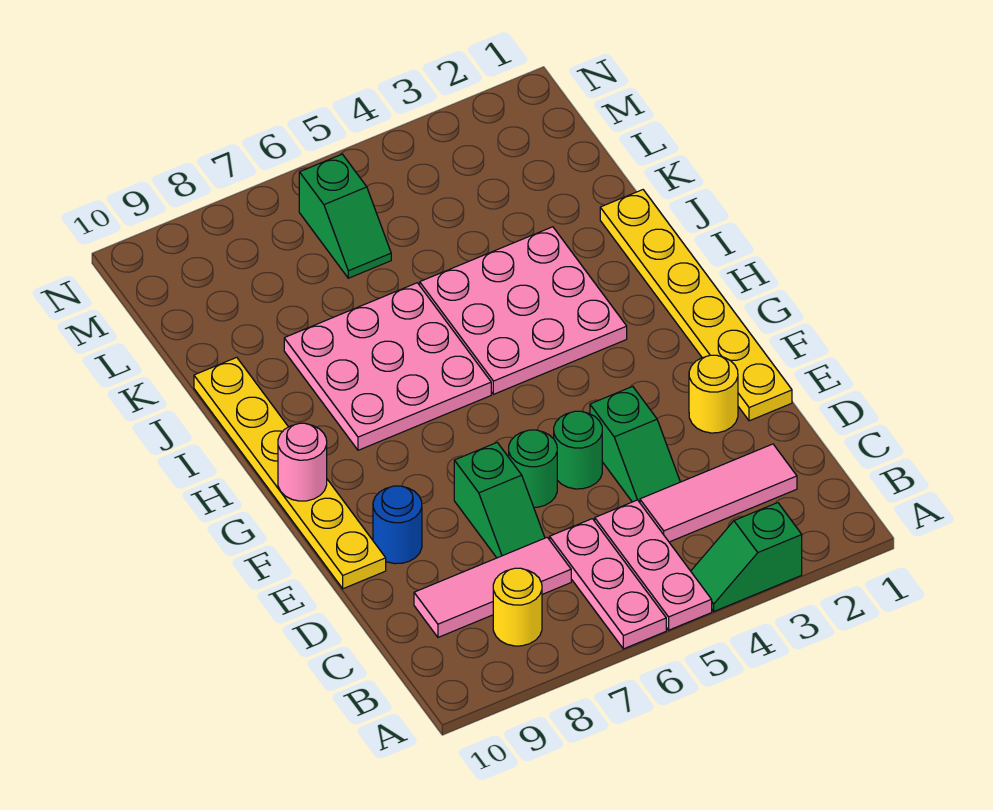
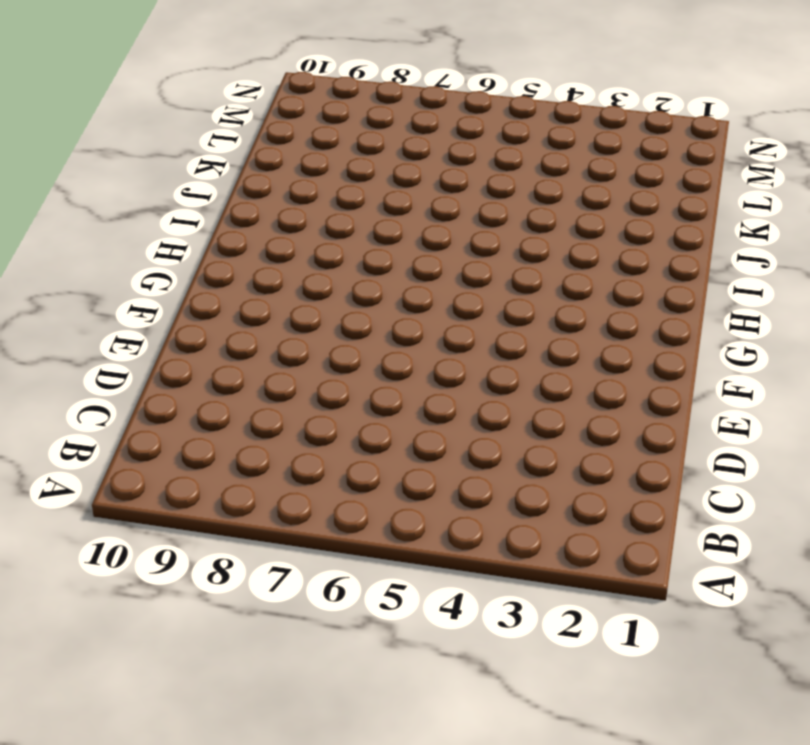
none -> green slope A3:A4 level 1 top 3
none -> pink plate A5:C5 level 1
none -> pink plate A6:C6 level 1

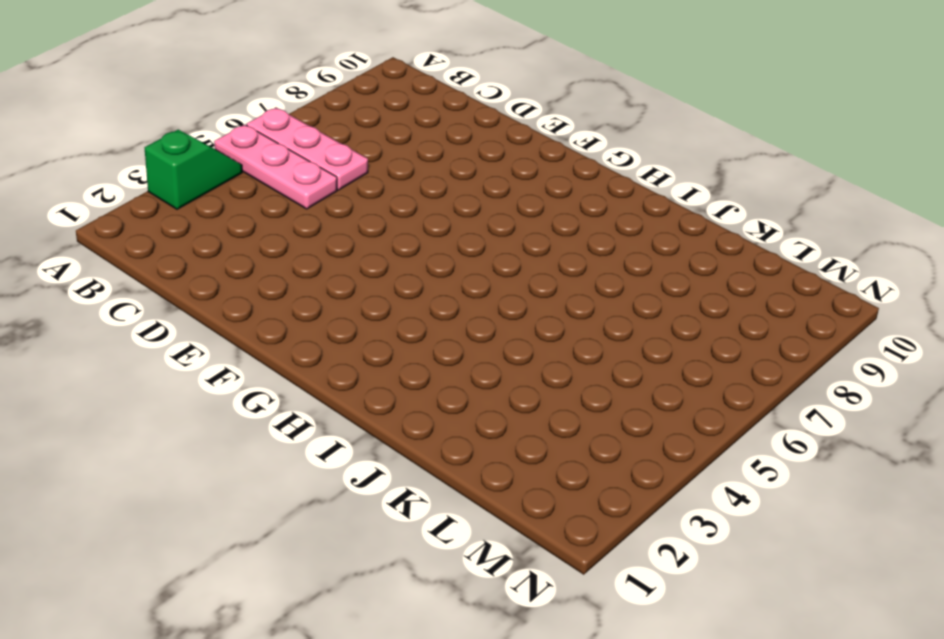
none -> yellow round brick B8 level 1
none -> pink tile C2:C4 level 1
none -> pink tile C7:C9 level 1

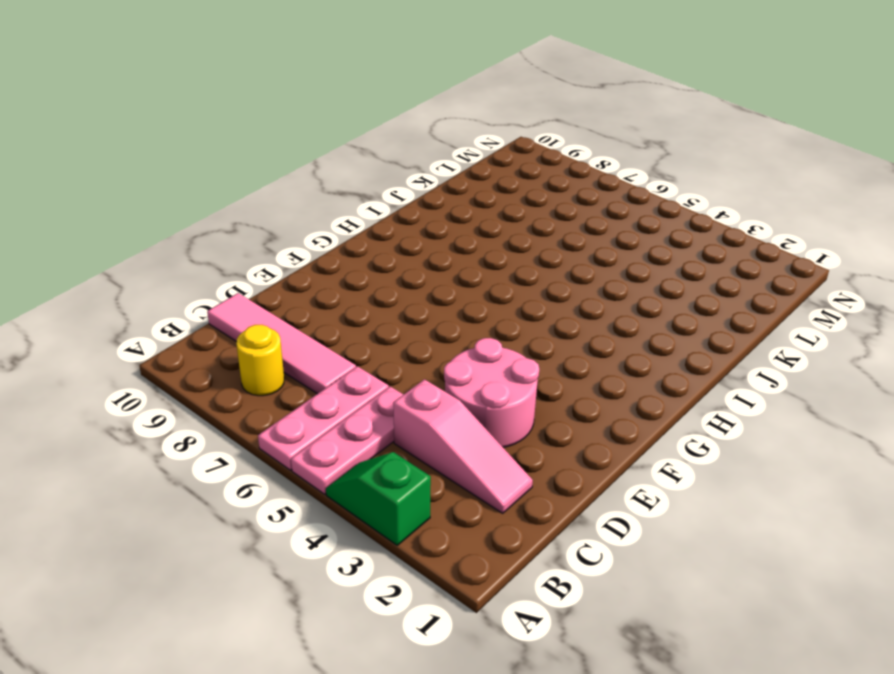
pink slope C2:C4 level 1 top 4 -> pink tile C2:C4 level 1
pink tile C7:C10 level 1 -> pink tile C7:C9 level 1
pink round brick D3:E4 level 1 -> green slope D4:E4 level 1 top E
none -> green slope D7:E7 level 1 top E
none -> yellow plate E1:J1 level 1
none -> yellow round brick E2 level 1

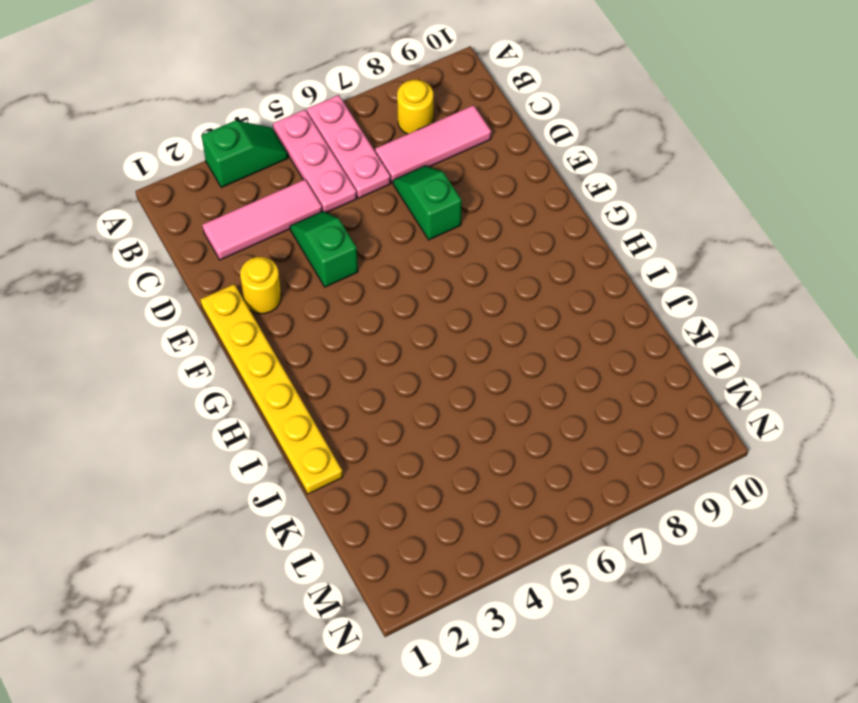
none -> green round brick E5 level 1
none -> green round brick E6 level 1
none -> blue round brick E9 level 1

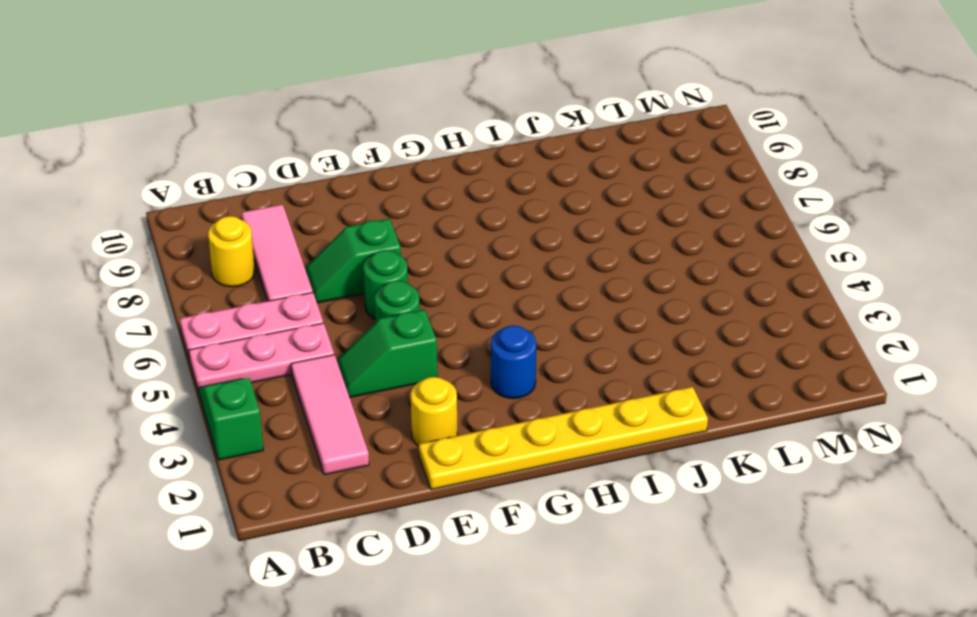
blue round brick G3 level 1 -> blue round brick E9 level 1
none -> yellow plate E10:J10 level 1
none -> pink plate H3:J5 level 1
none -> pink plate H6:J8 level 1

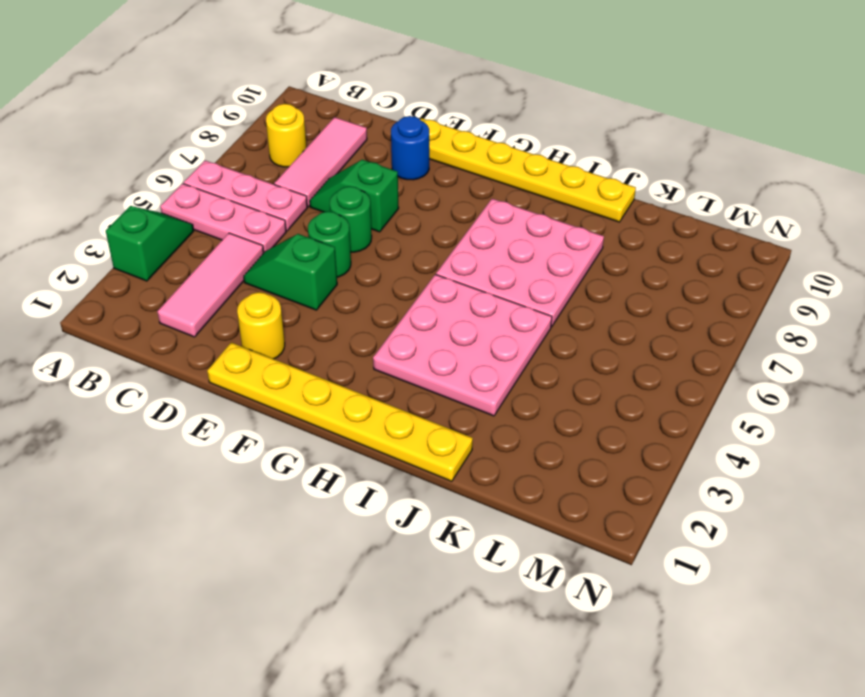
none -> green slope L6:M6 level 1 top M
none -> pink round brick G10 level 2

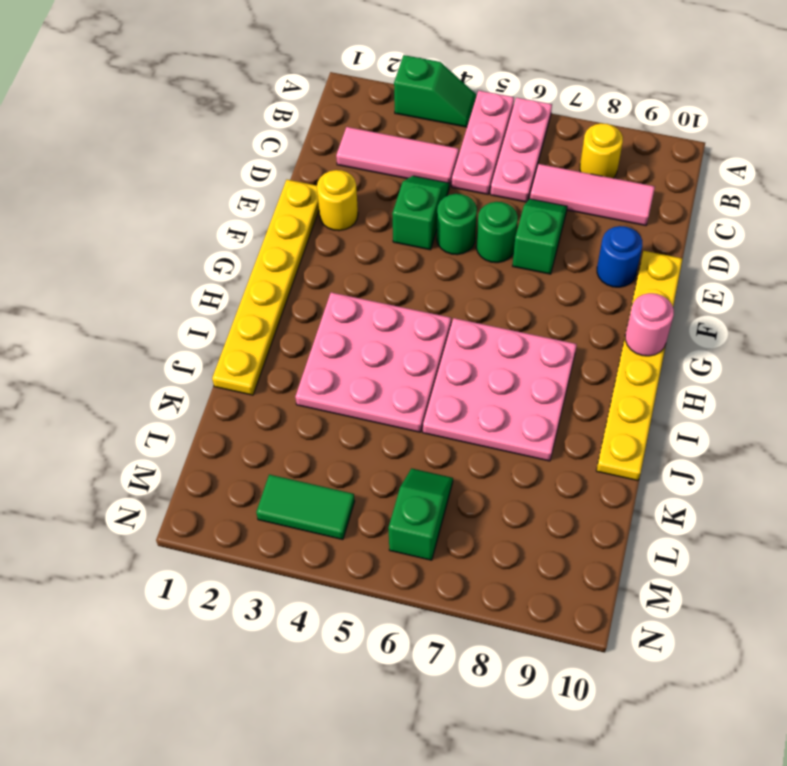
green tile M3:M4 level 1 -> none

